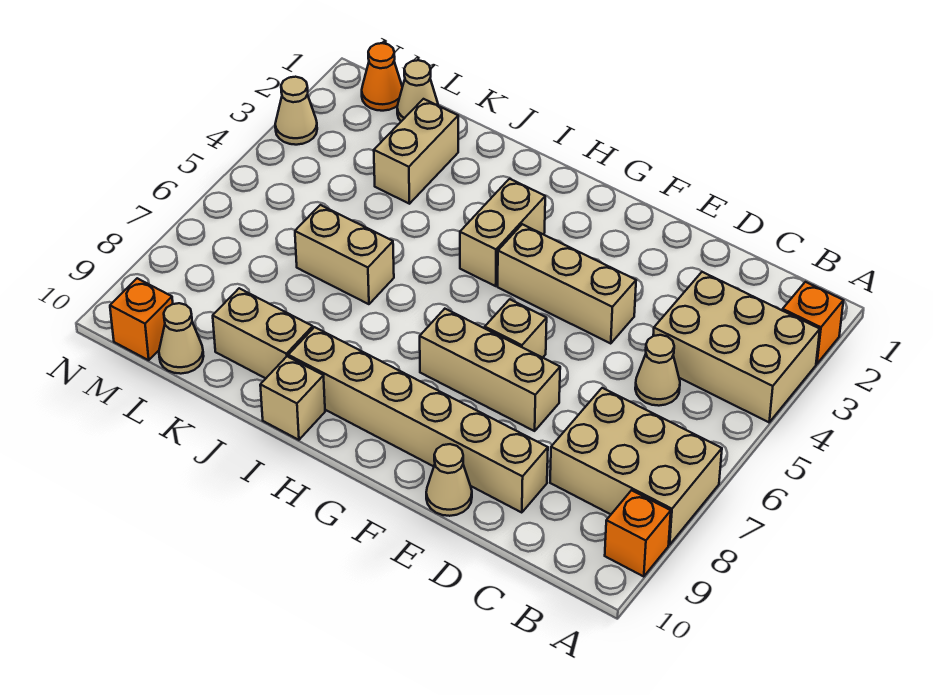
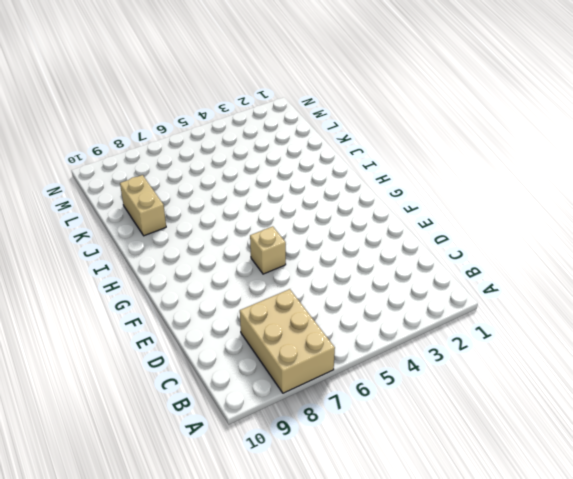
none -> orange brick A2 level 1
none -> tan brick A3:C4 level 1
none -> orange brick A9 level 1

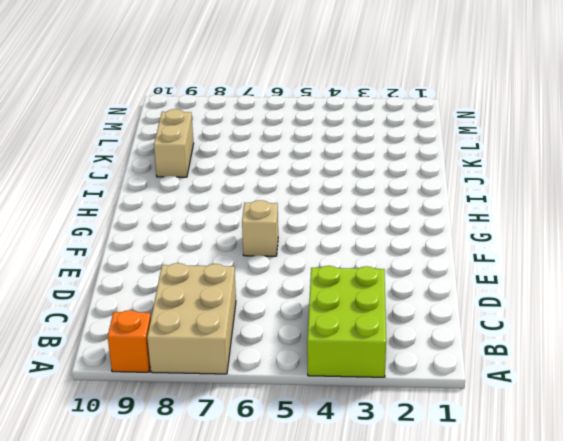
lime brick A3:C4 level 1 -> tan brick A3:C4 level 1
none -> orange brick A2 level 1
none -> tan cone C5 level 1
none -> tan brick D9:I9 level 1

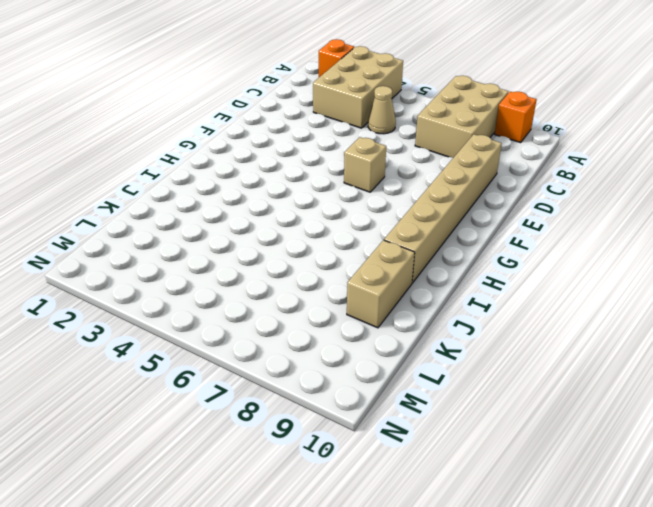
none -> tan brick E4:G4 level 1
none -> tan brick E7:G7 level 1
none -> tan cone E10 level 1

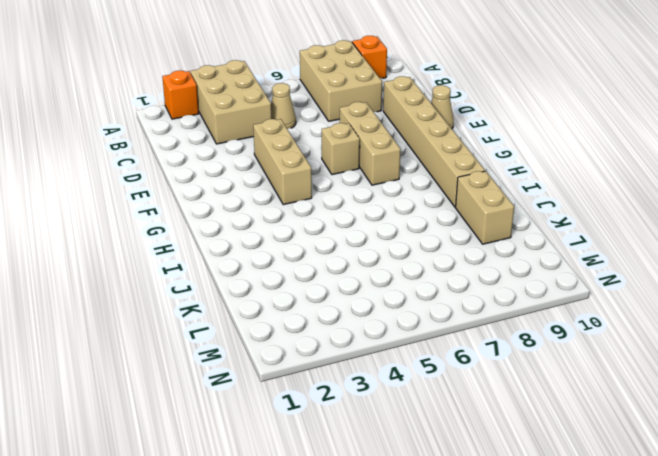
none -> tan brick H3:H4 level 1
none -> tan brick I10 level 1
none -> tan brick J6:K6 level 1

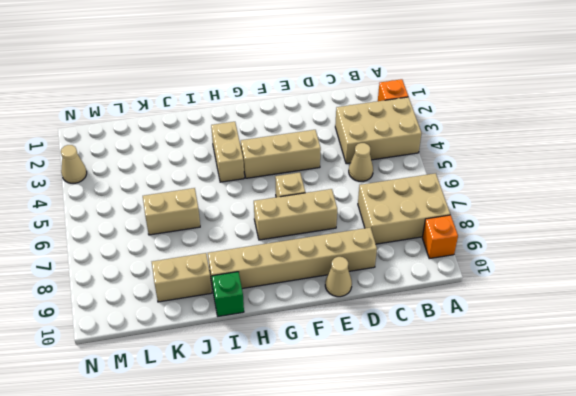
green brick I10 level 1 -> tan brick I10 level 1
none -> tan brick K2:K3 level 1
none -> tan cone L1 level 1
none -> tan cone L10 level 1

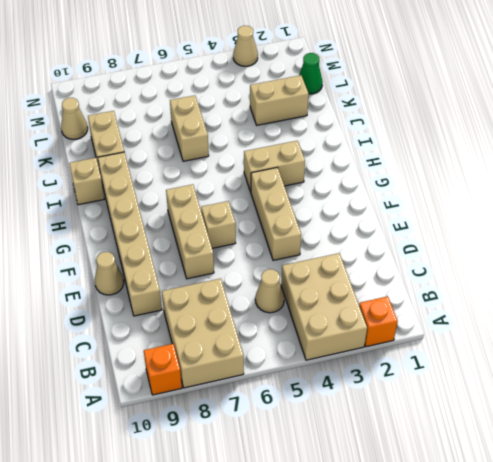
green cone L1 level 1 -> tan cone L1 level 1
none -> orange cone M1 level 1
none -> orange brick M10 level 1

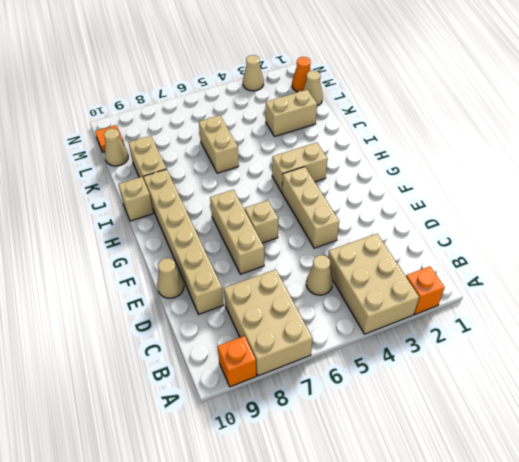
orange tile M10 level 1 -> orange brick M10 level 1

